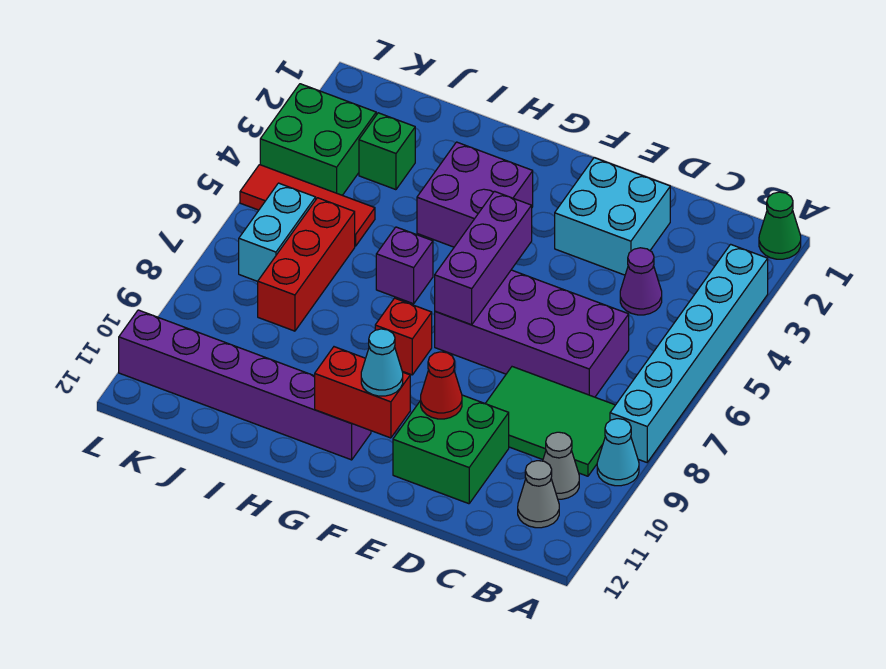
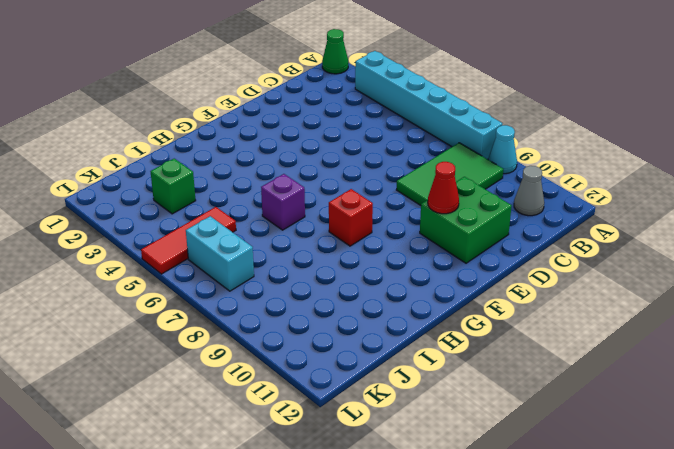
none -> grey cone B10 level 1
none -> purple cone C4 level 1
none -> purple brick C6:F7 level 1

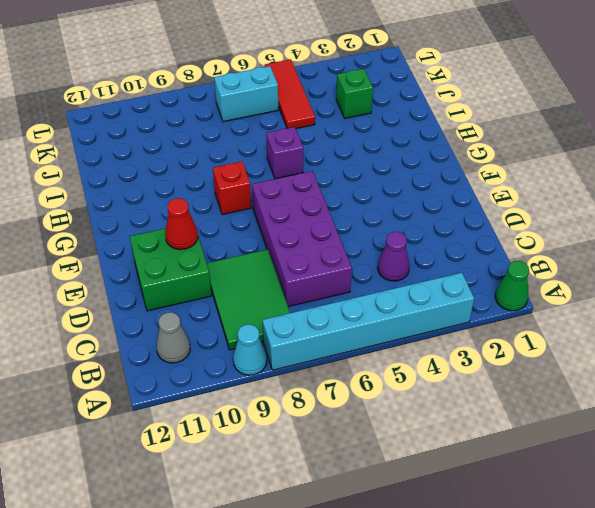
none -> grey cone B10 level 1
none -> cyan brick D2:E3 level 1
none -> purple brick G3:H4 level 1

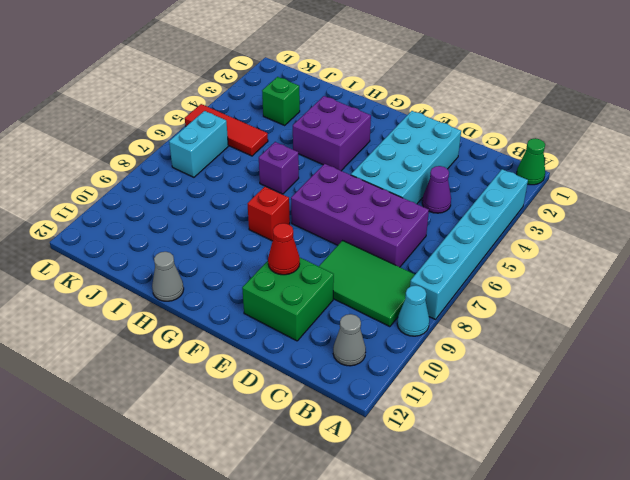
cyan brick D2:E5 level 1 -> cyan brick D2:E3 level 1
grey cone H12 level 1 -> grey cone B10 level 1
none -> purple brick G11:L11 level 1
none -> red brick J6:J8 level 1
none -> green brick K3:L4 level 1

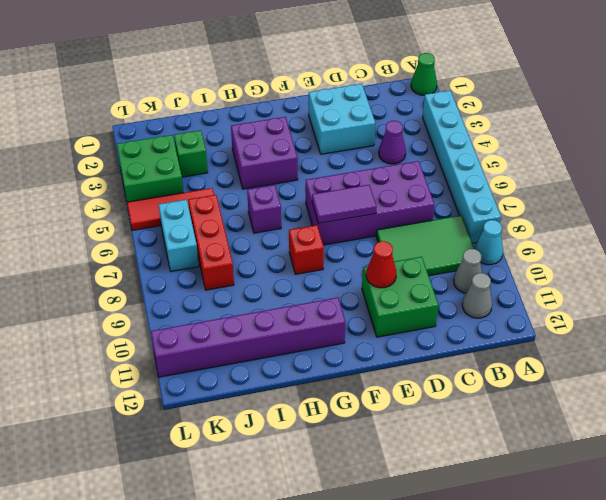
purple tile E7:F7 level 2 -> purple brick F5:F7 level 2
none -> red brick F11:G11 level 2
none -> cyan cone F11 level 3

